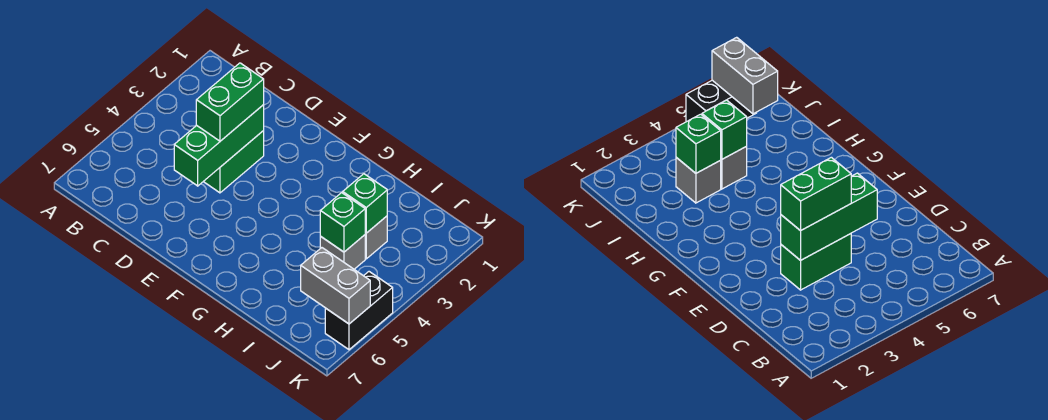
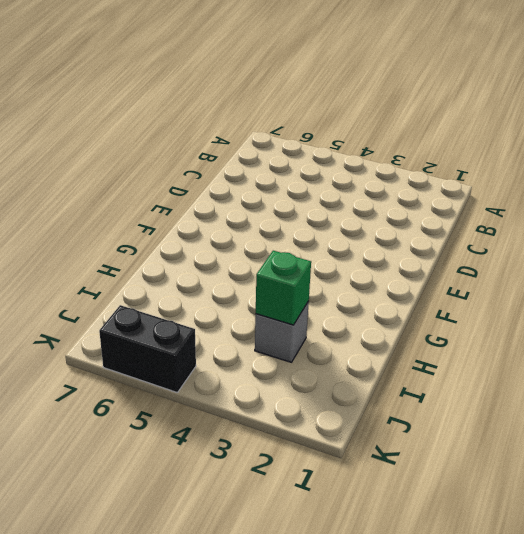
none -> green brick D3:D4 level 1
none -> grey brick I4 level 1

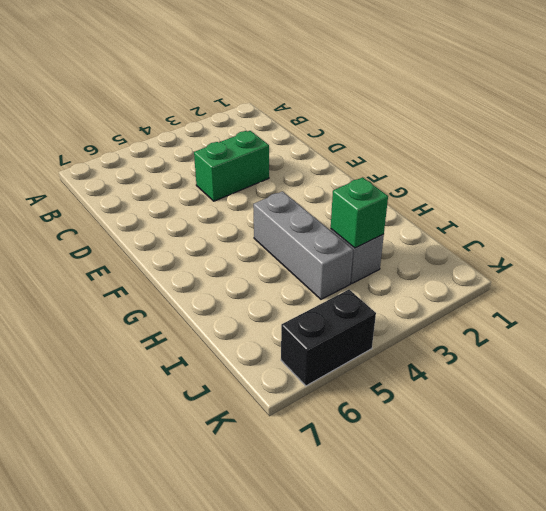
grey brick G4:I4 level 1 -> grey brick I4 level 1
none -> green brick D3:D5 level 2
none -> green brick I4 level 2

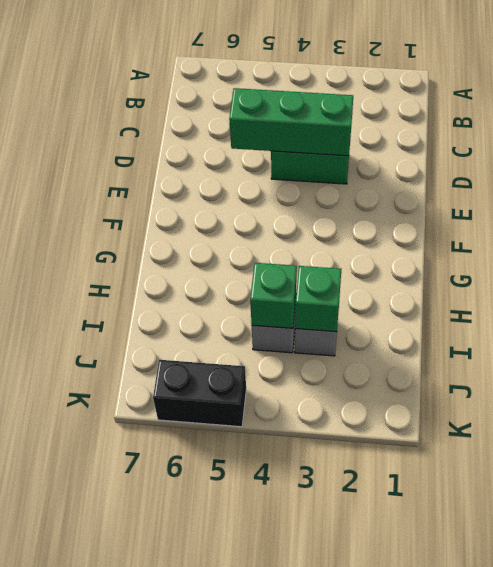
none -> grey brick J6:K6 level 2
none -> green brick D3:D4 level 3

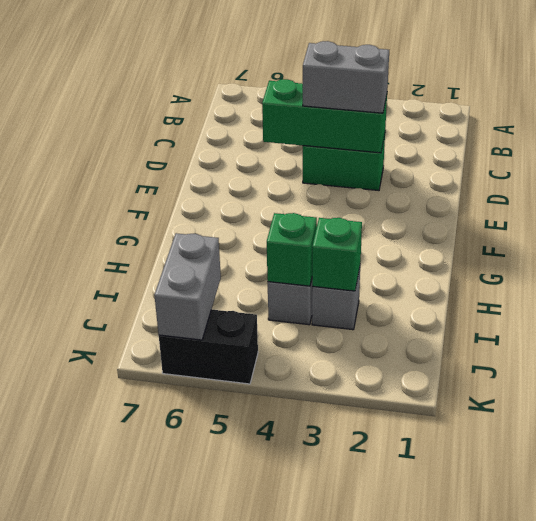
grey brick D3:D4 level 3 -> green brick D3:D4 level 3

